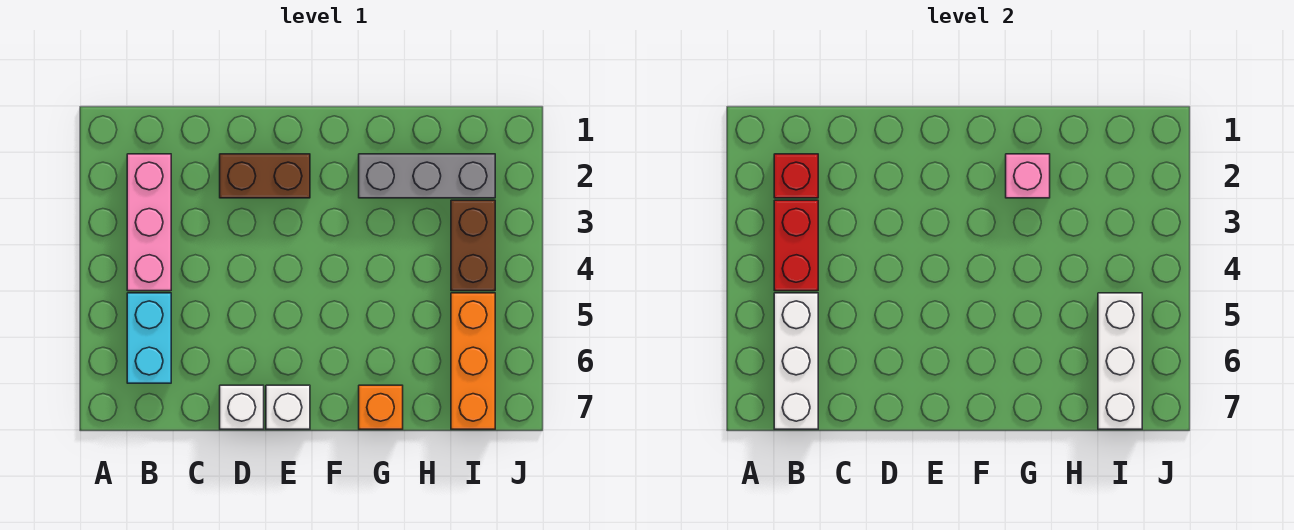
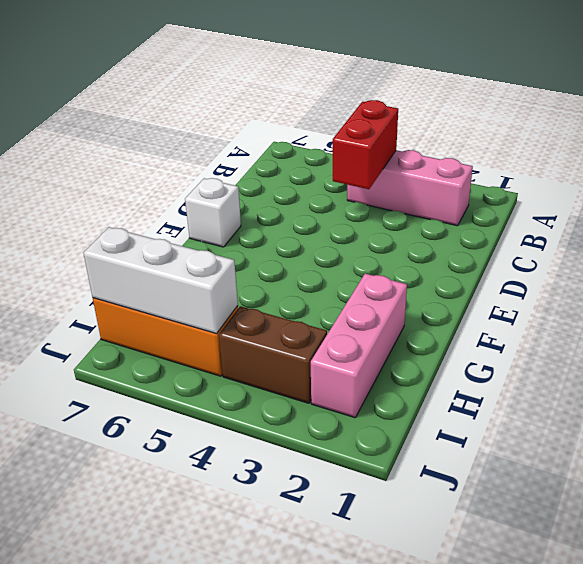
red brick B4:C4 level 2 -> red brick B3:B4 level 2
pink brick G2:I2 level 1 -> grey brick G2:I2 level 1
none -> cyan brick B5:B6 level 1
none -> brown brick D2:E2 level 1
none -> white brick D7 level 1

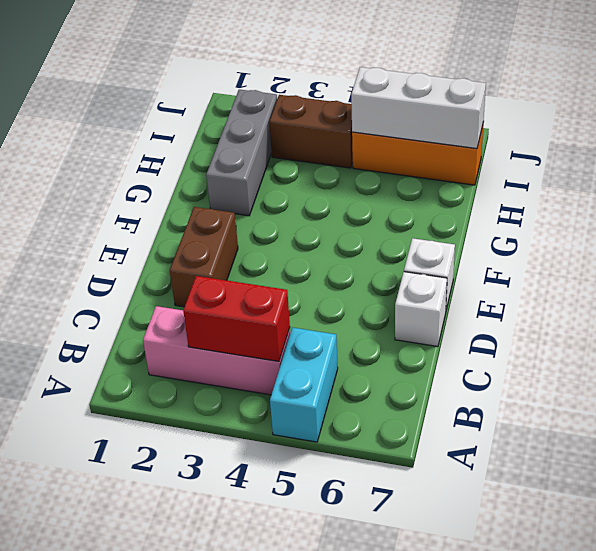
cyan brick A5:B5 level 1 -> cyan brick B5:B6 level 1
none -> orange brick G7 level 1
none -> red brick B2 level 2
none -> white brick B5:B7 level 2

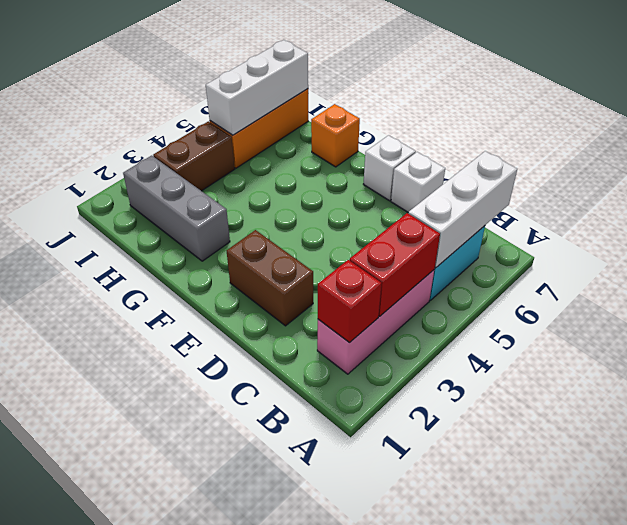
none -> pink brick G2 level 2

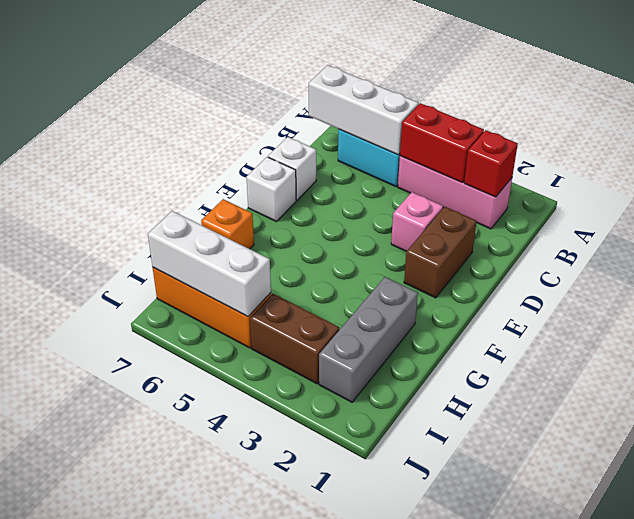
pink brick D3 level 1 -> pink brick G2 level 2

